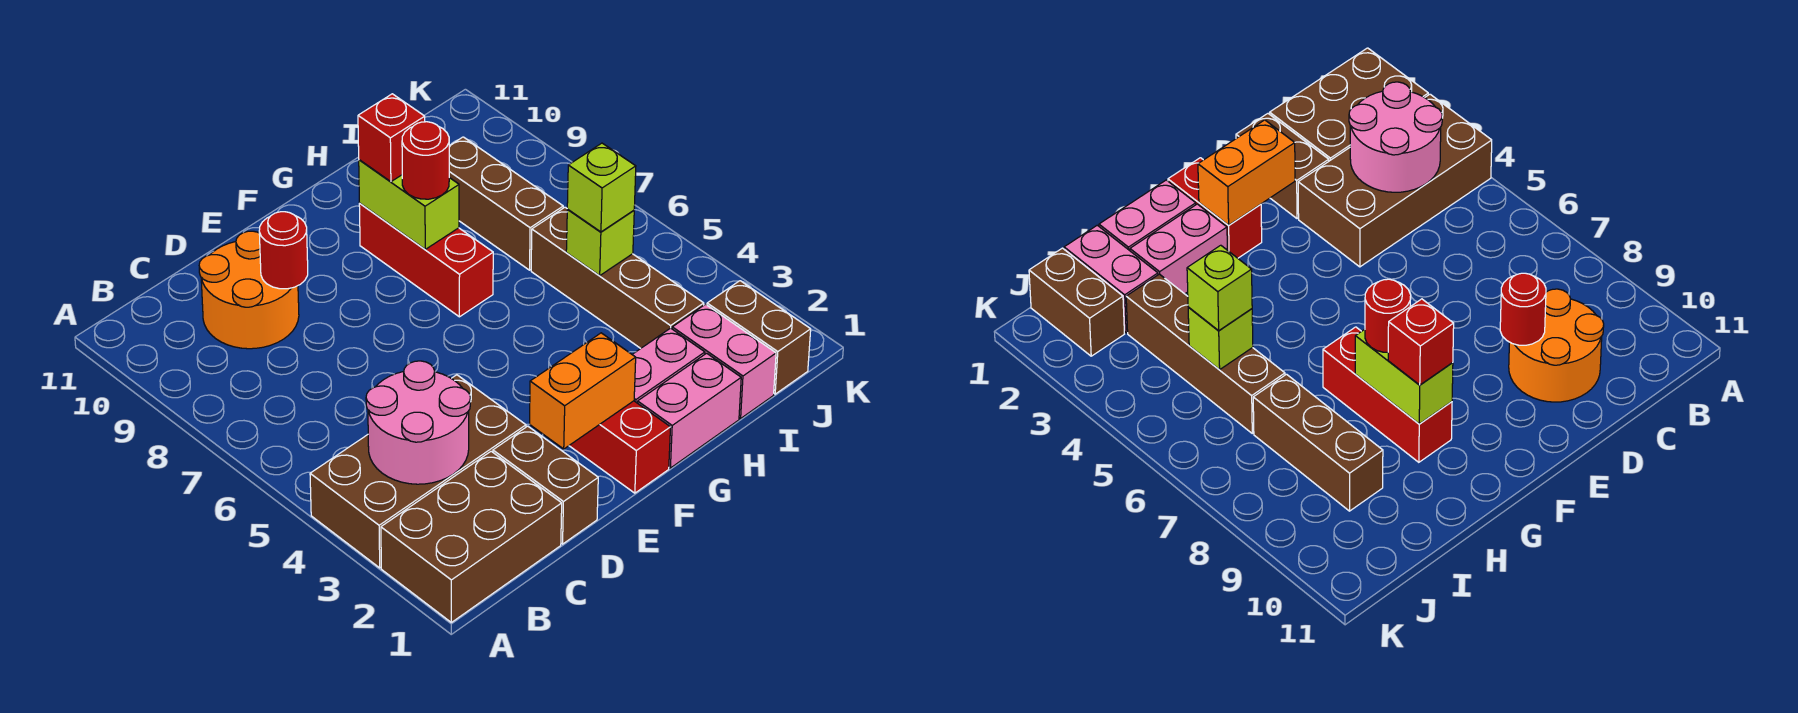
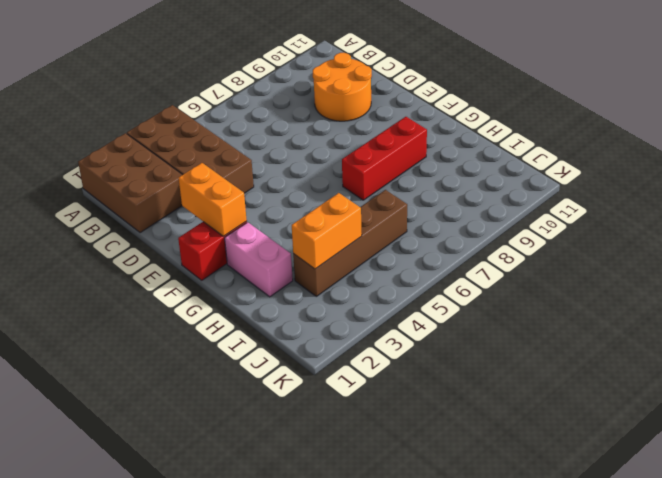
orange brick I3:I4 level 2 -> none
none -> brown brick D1:D2 level 1
none -> pink brick G1:H1 level 1
none -> pink brick I1:I2 level 1

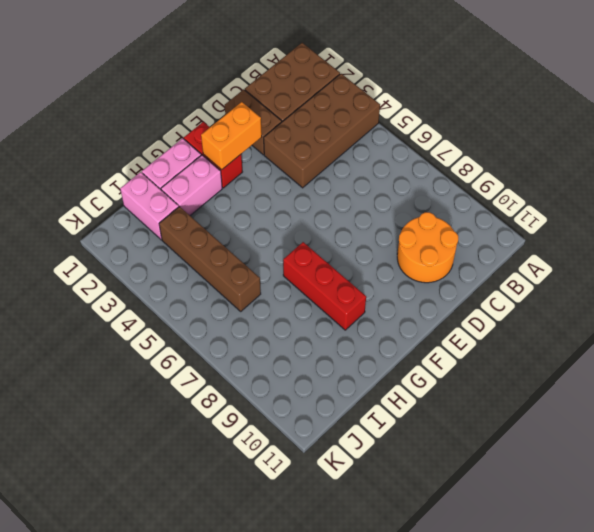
none -> brown brick I7:I9 level 1
none -> brown brick J1:J2 level 1
none -> pink round brick B3:C4 level 2

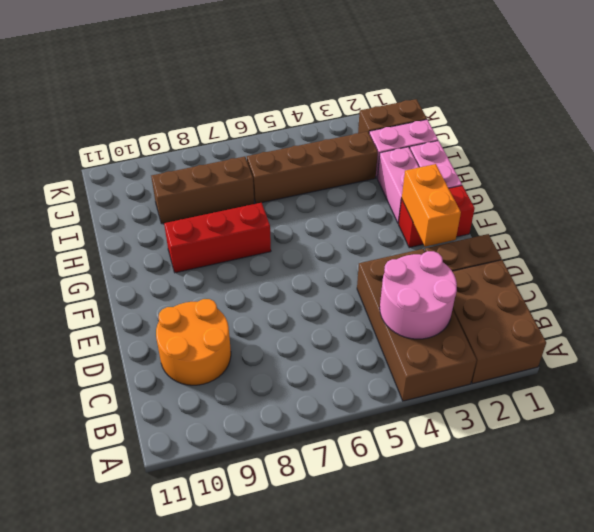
none -> red round brick D9 level 2
none -> lime brick G8:G9 level 2
none -> lime brick I5 level 2

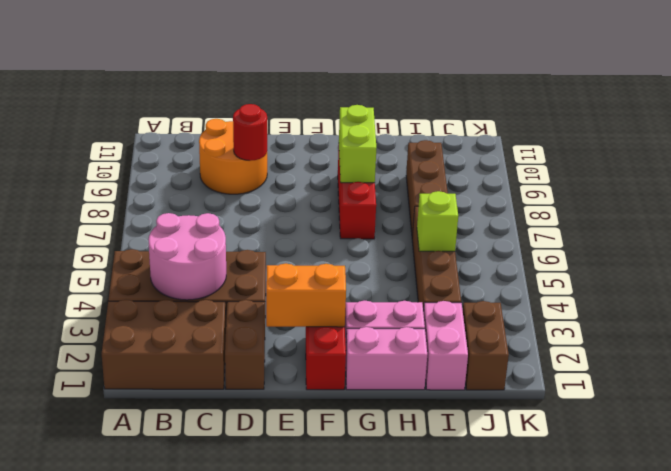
none -> red round brick G8 level 3
none -> red brick G9 level 3
none -> lime brick I5 level 3

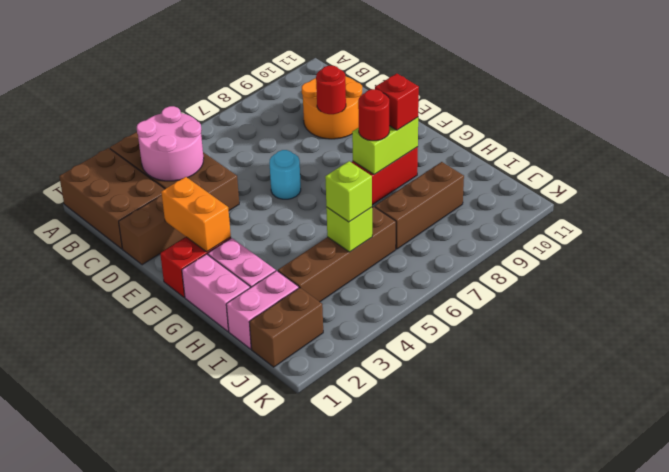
cyan round brick E6 level 1 -> none

